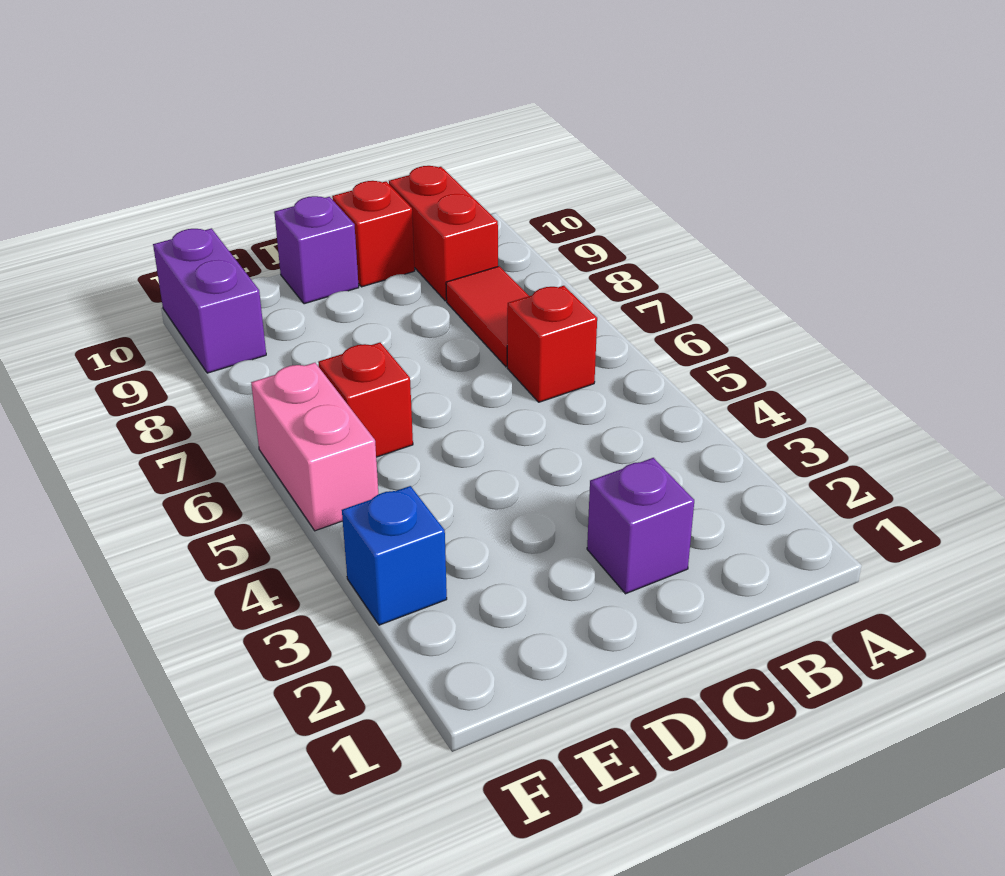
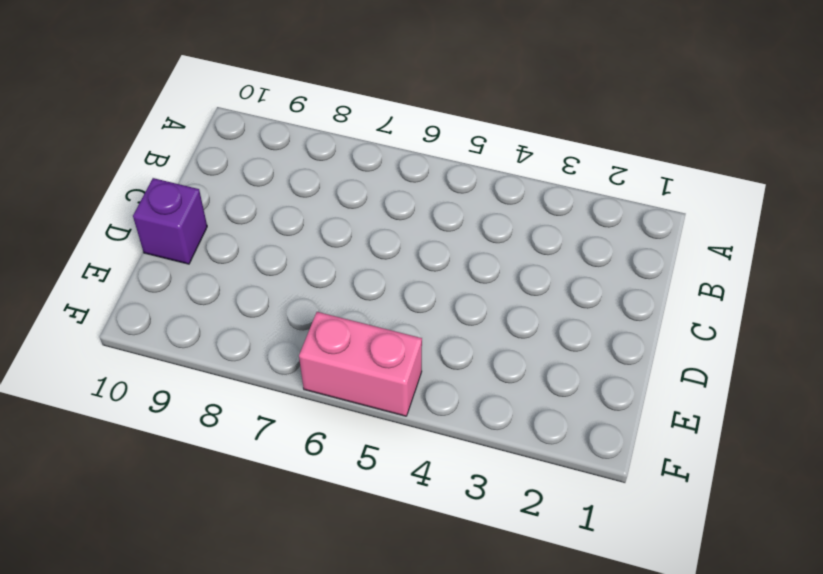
none -> red brick B6 level 1
none -> red tile B7:B8 level 1

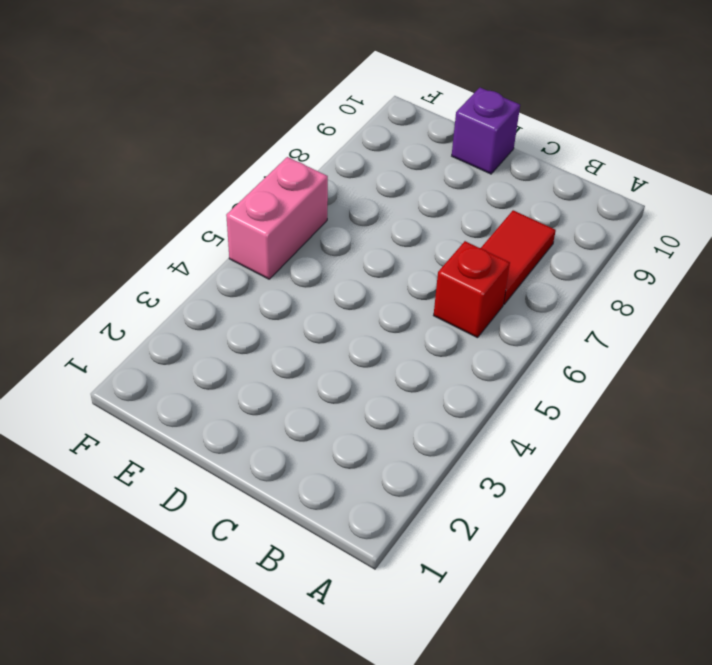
none -> red brick B9:B10 level 1
none -> purple brick C2 level 1

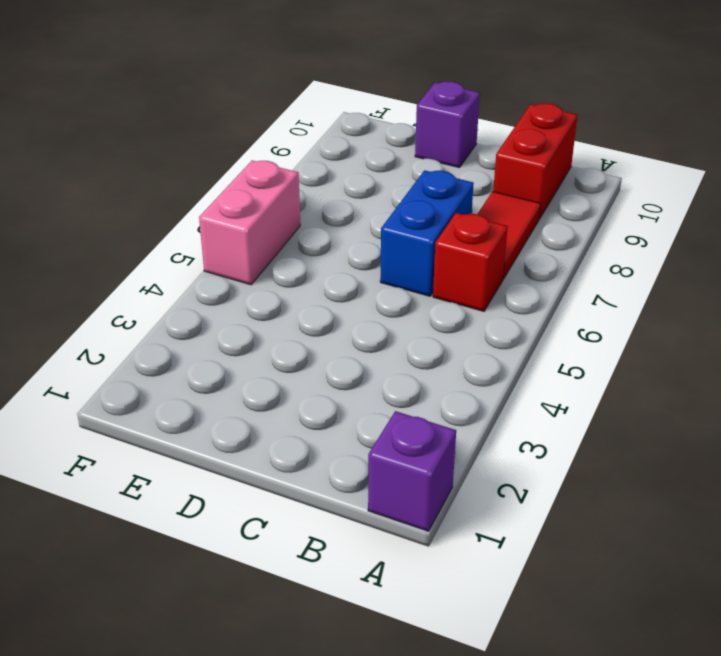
purple brick A1 level 1 -> purple brick C2 level 1
blue brick C6:C7 level 1 -> none
none -> red brick C10 level 1
none -> red brick E6 level 1

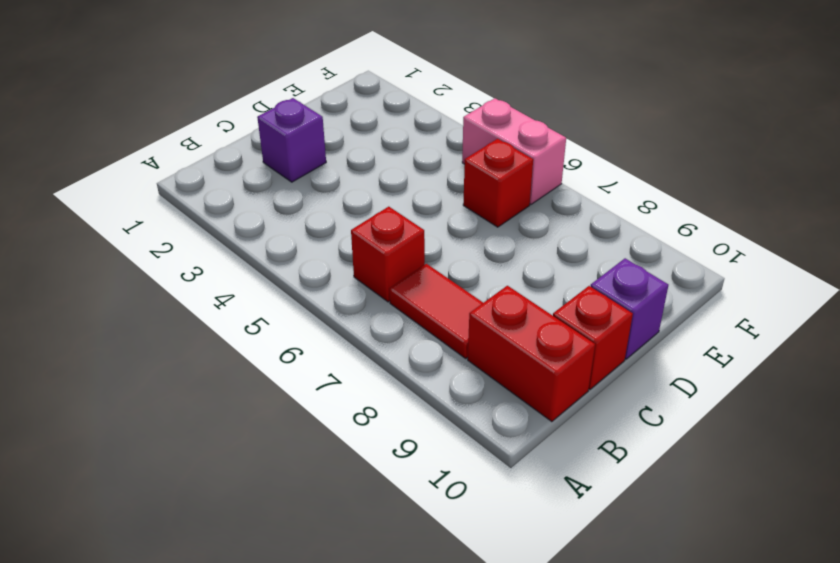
none -> blue brick F3 level 1
none -> purple brick F9:F10 level 1

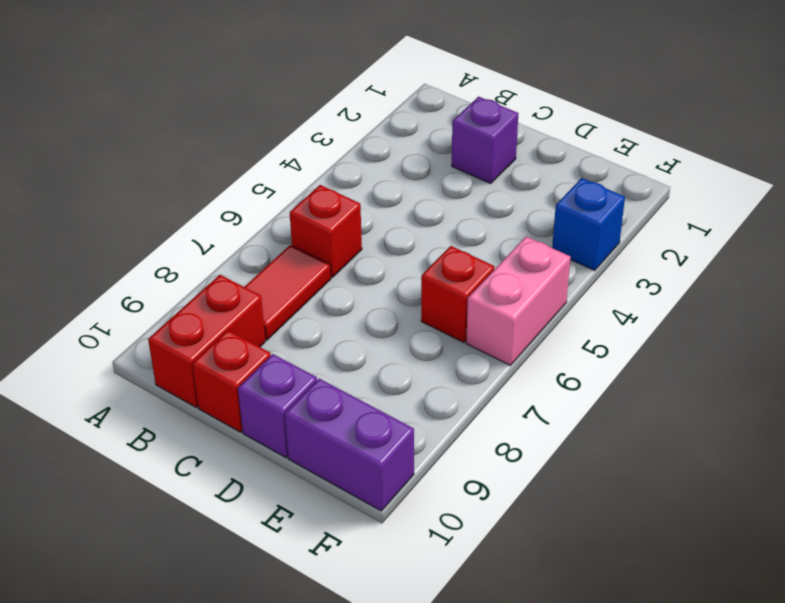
purple brick E10:F10 level 1 -> purple brick F9:F10 level 1

